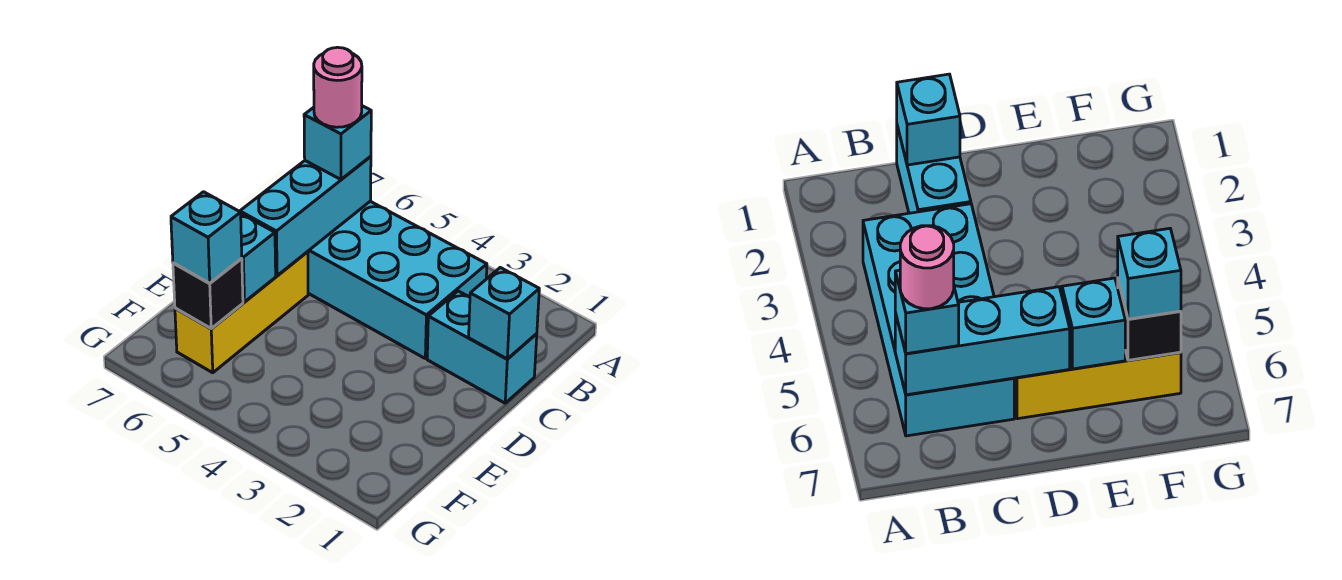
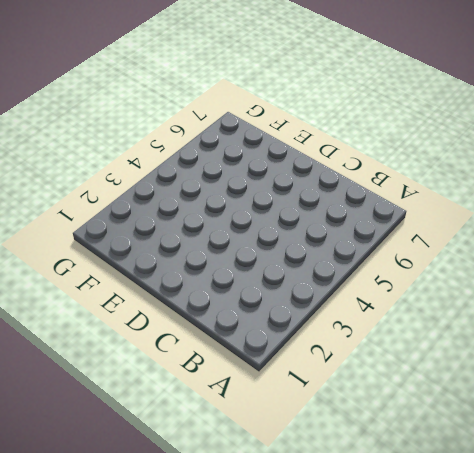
none -> cyan brick B3:C6 level 1
none -> cyan brick C1:C2 level 1

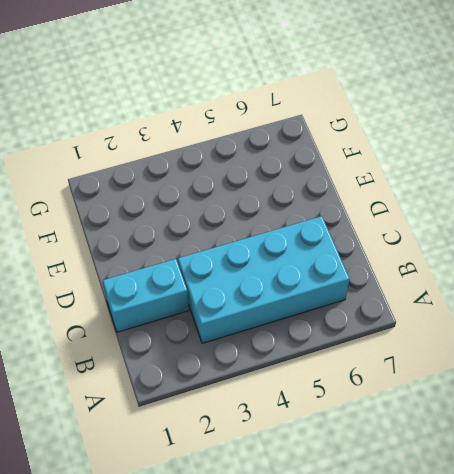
none -> yellow brick D6:F6 level 1
none -> cyan brick B6:D6 level 2

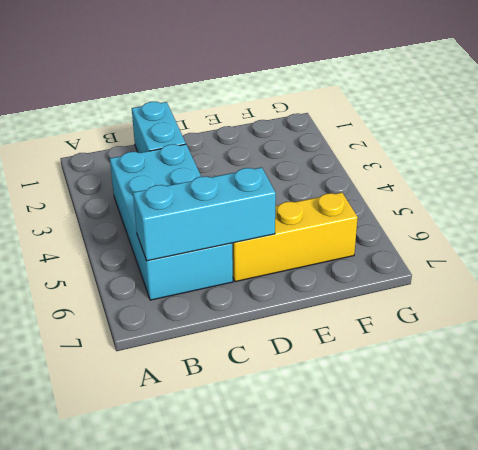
none -> cyan brick C1 level 2
none -> cyan brick E6 level 2

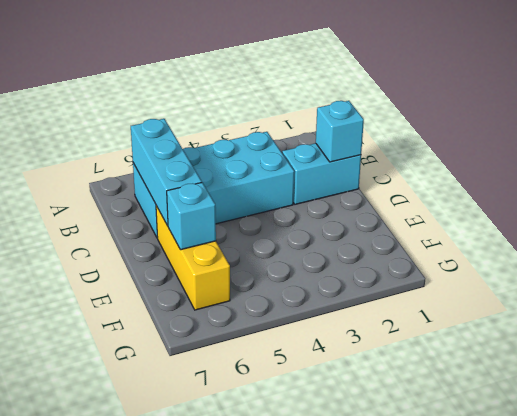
none -> black brick F6 level 2
none -> cyan brick B6 level 3

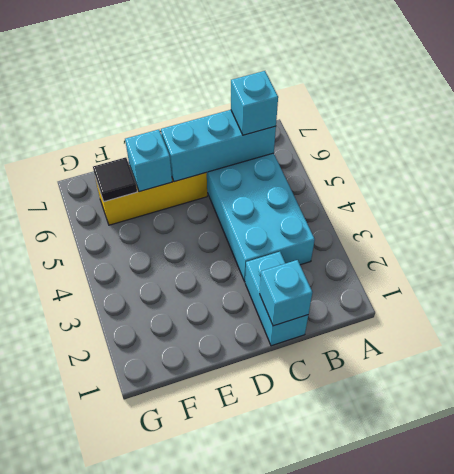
black tile F6 level 2 -> black brick F6 level 2
none -> cyan brick F6 level 3
none -> pink round brick B6 level 4

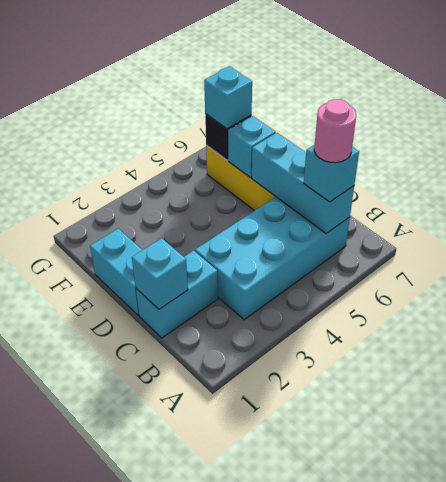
cyan brick D1:E1 level 1 -> none

